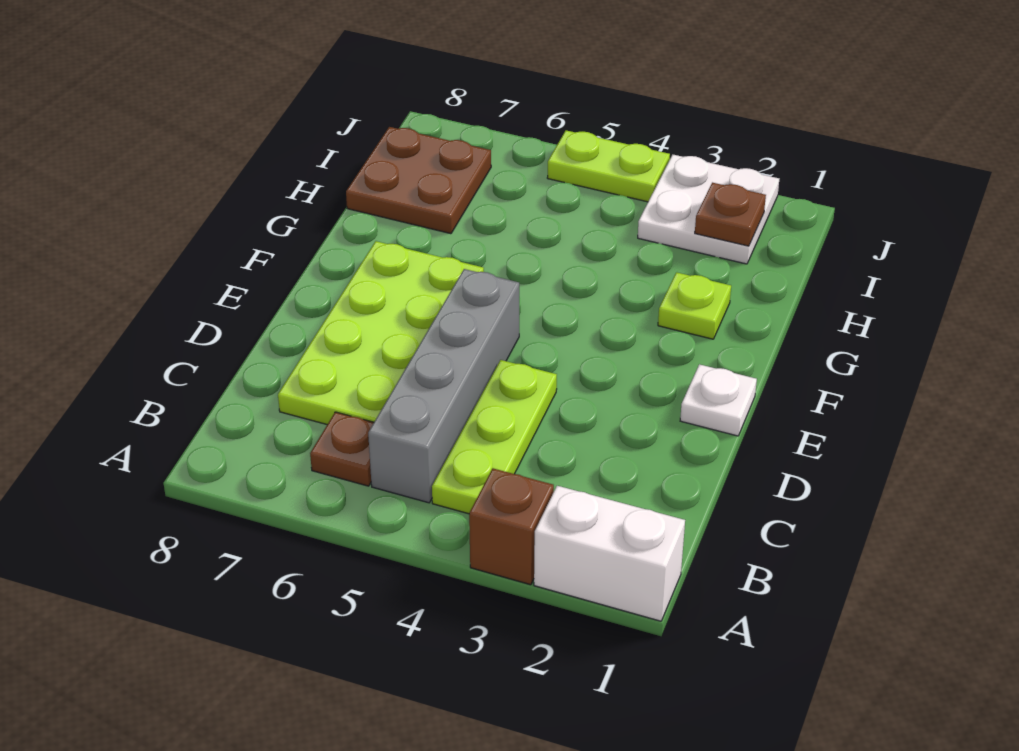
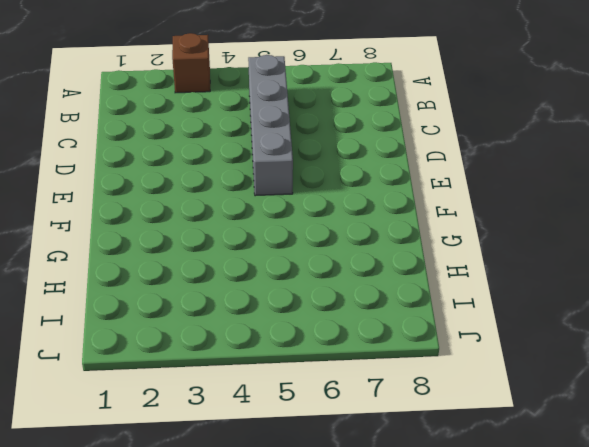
none -> white brick A1:A2 level 1
none -> lime plate B4:D4 level 1
none -> brown plate B6 level 1

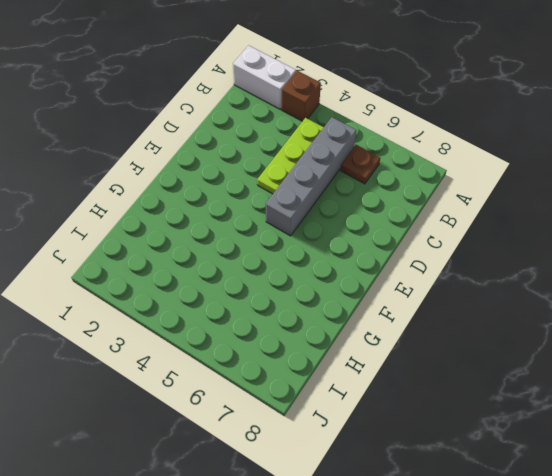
none -> lime plate C6:F7 level 1
none -> white plate E1 level 1
none -> lime plate G2 level 1

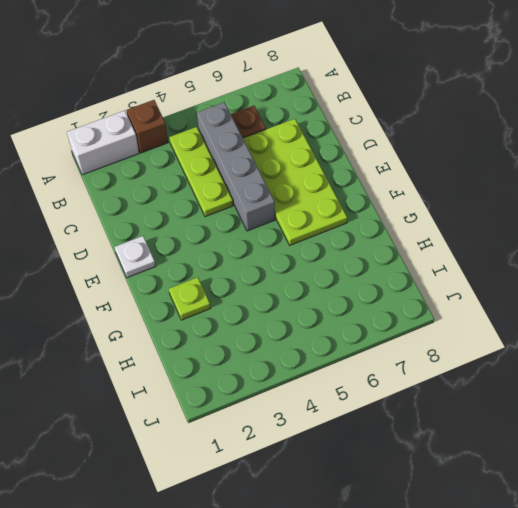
none -> brown plate H7:I8 level 1
none -> white plate I2:J3 level 1
none -> lime plate J4:J5 level 1

